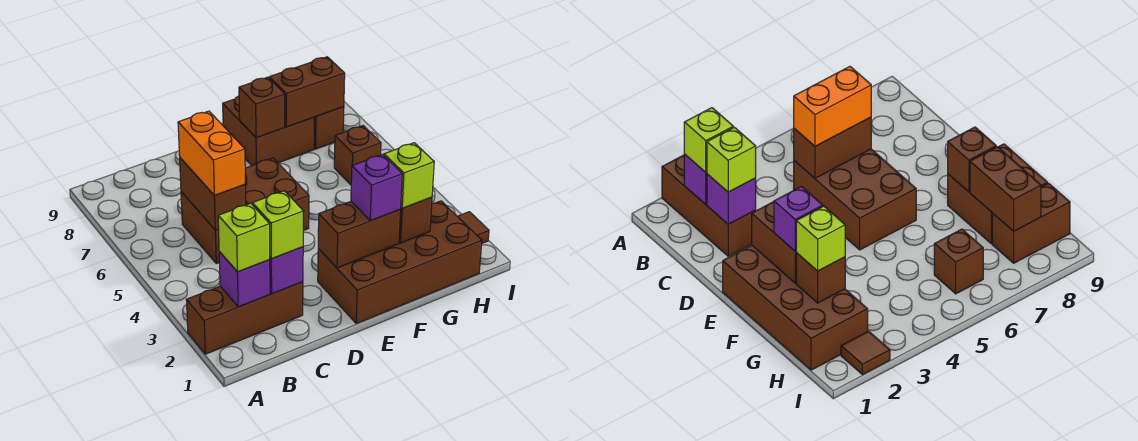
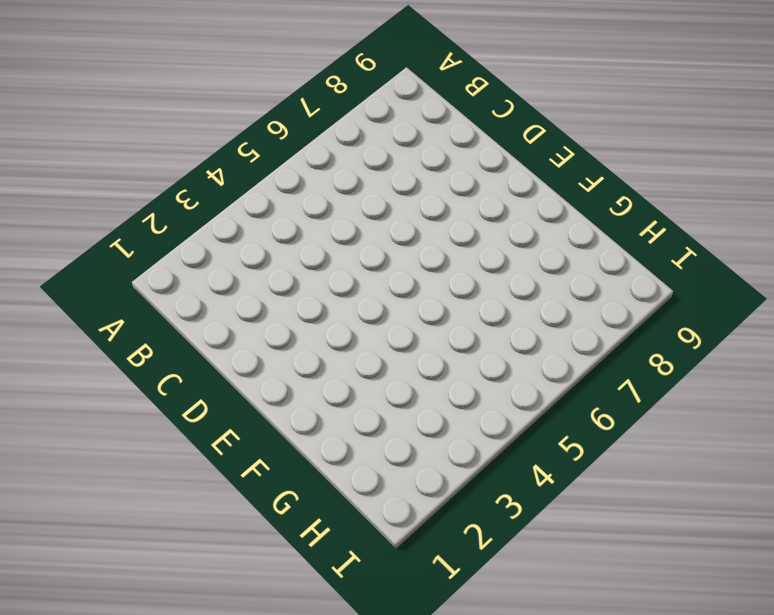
none -> brown brick A2:C2 level 1
none -> brown brick C5:E6 level 1
none -> brown brick E1:H2 level 1

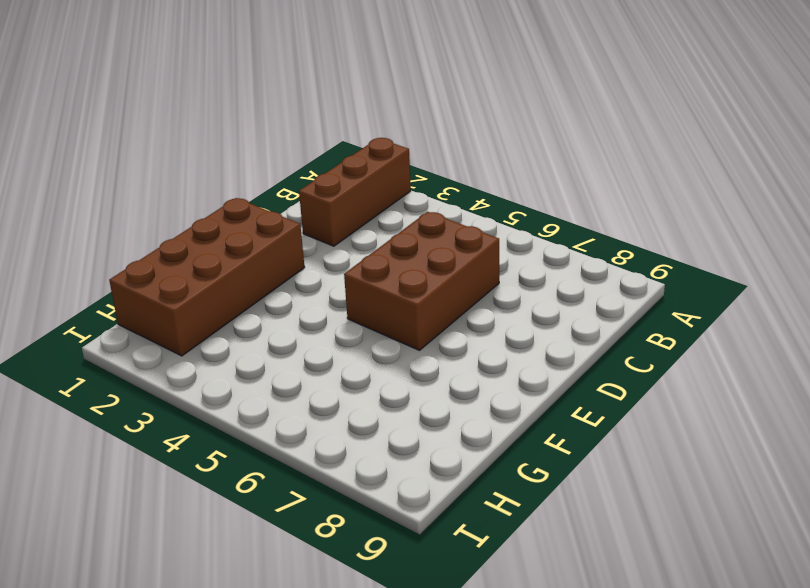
none -> brown brick F8:G9 level 1
none -> brown brick H6 level 1
none -> brown brick H8:H9 level 1

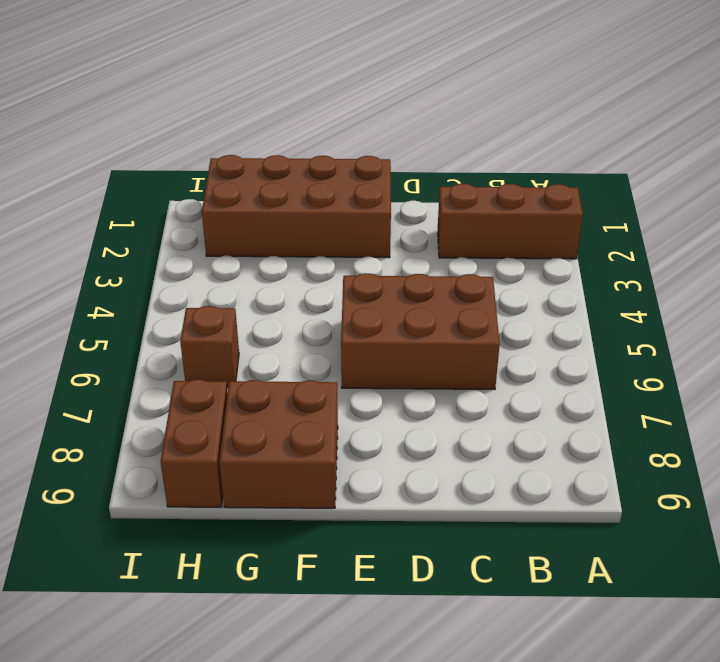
none -> brown tile I2 level 1
none -> purple brick B2 level 2
none -> purple brick C2 level 2

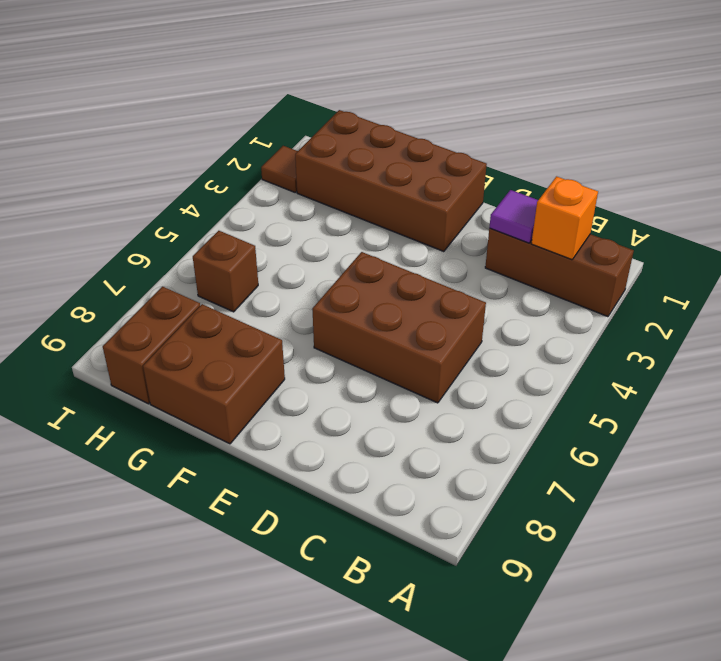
orange brick B2 level 2 -> purple brick B2 level 2
purple tile C2 level 2 -> purple brick C2 level 2
none -> brown brick C5:C6 level 2
none -> brown brick E2:F2 level 2
none -> brown brick F8 level 2

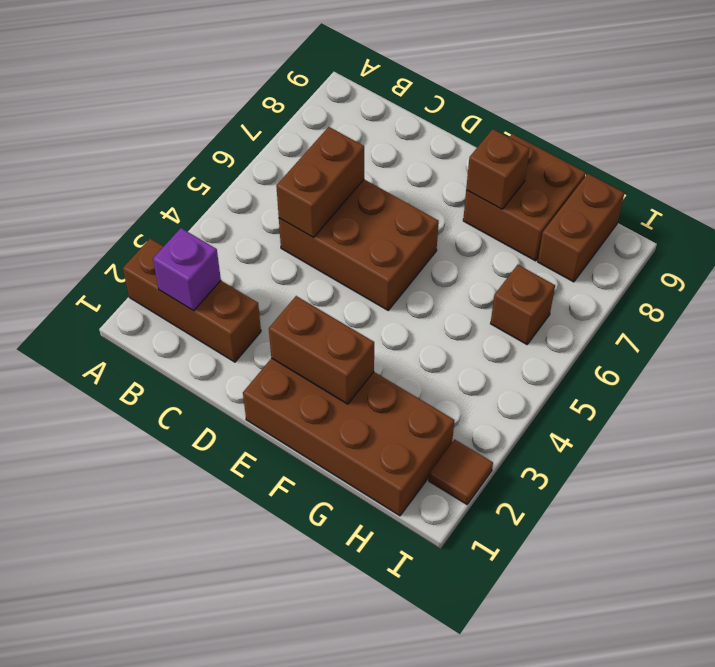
none -> purple brick C2 level 2
none -> brown brick G2 level 2
none -> brown brick G8:H8 level 2

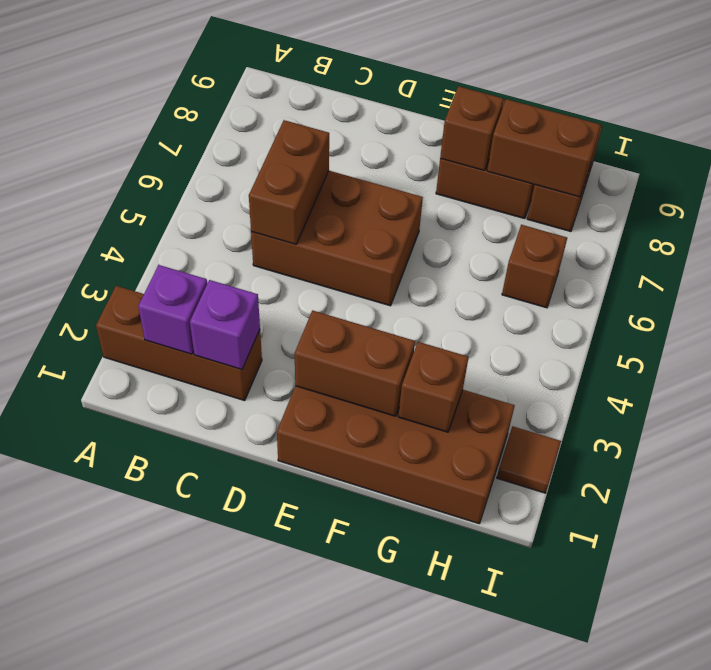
none -> lime brick B2 level 3
none -> lime brick C2 level 3
none -> orange brick C5:C6 level 3

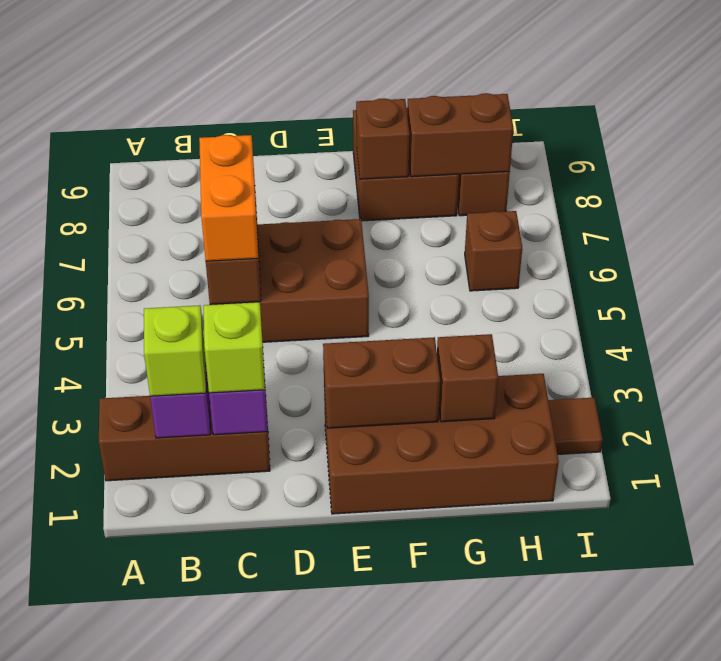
none -> purple brick F2 level 3
none -> lime brick G2 level 3

